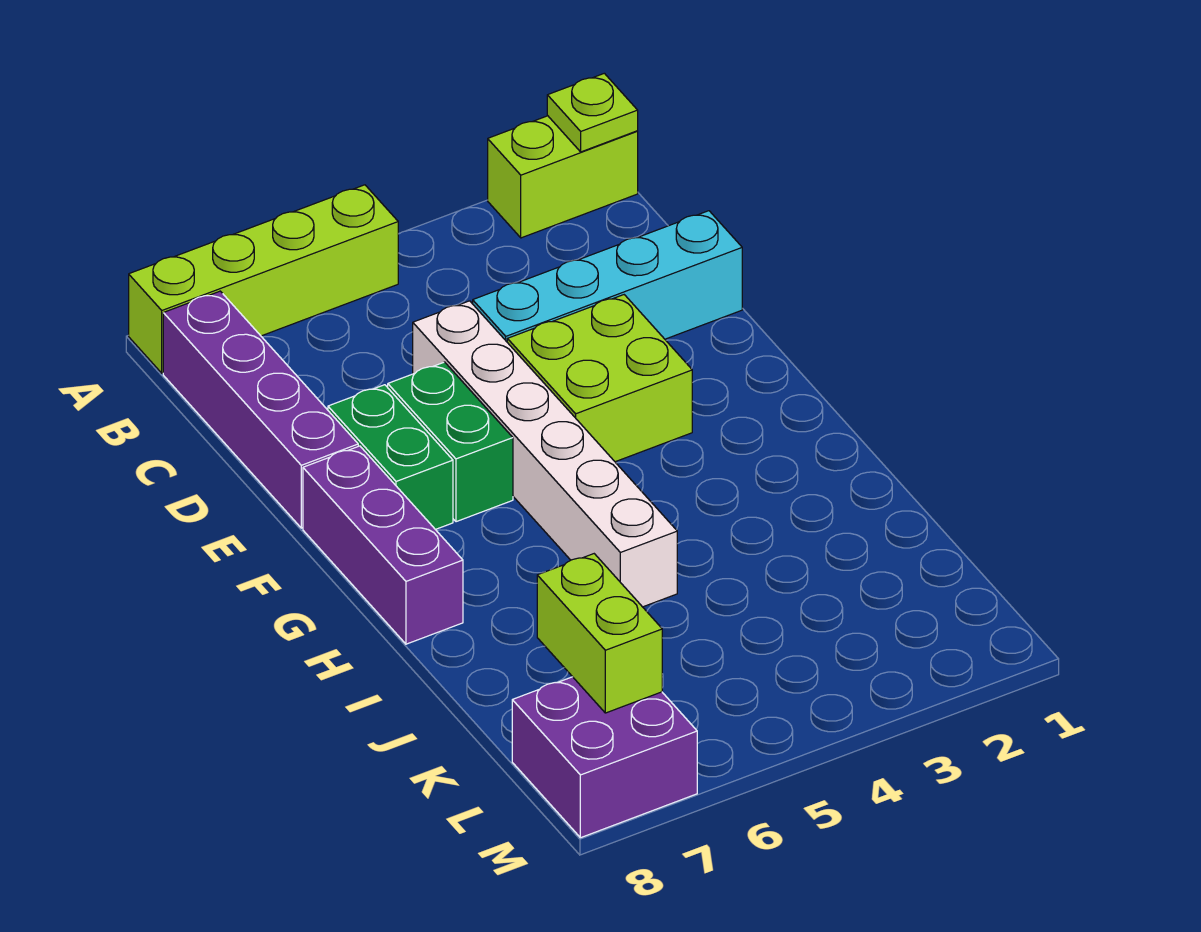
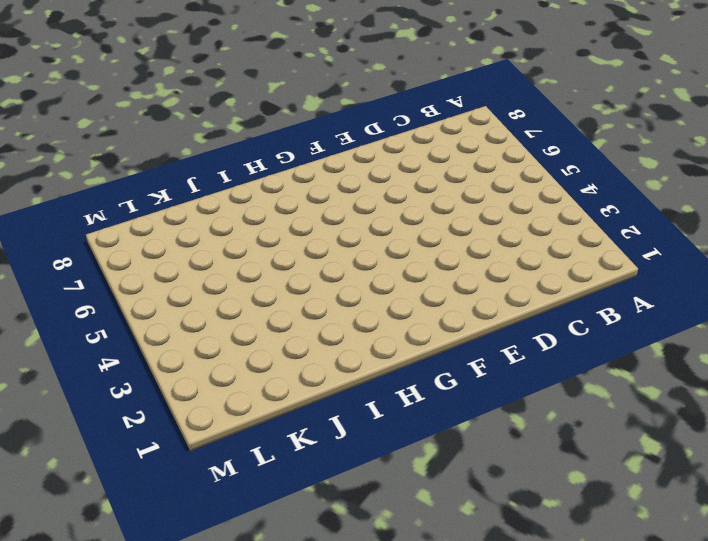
none -> lime brick A1:A2 level 1
none -> lime brick A5:A8 level 1
none -> purple brick B8:E8 level 1

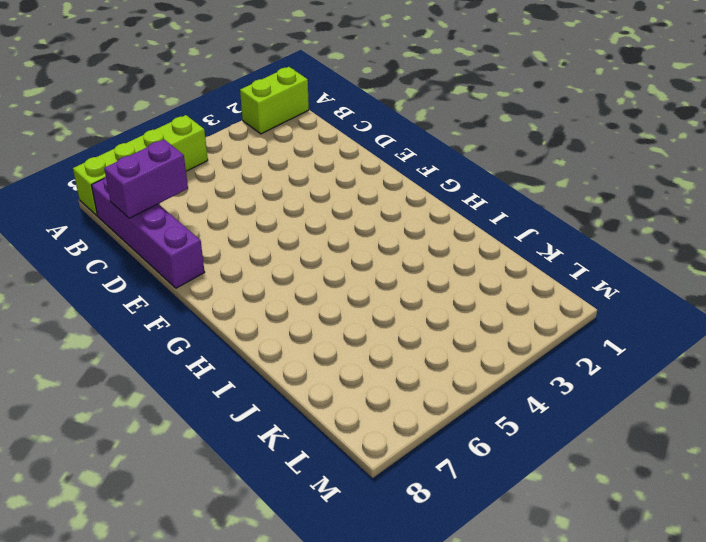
purple brick C7:C8 level 2 -> none
none -> cyan brick D1:D4 level 1
none -> white brick D5:I5 level 1
none -> lime brick E3:F4 level 1

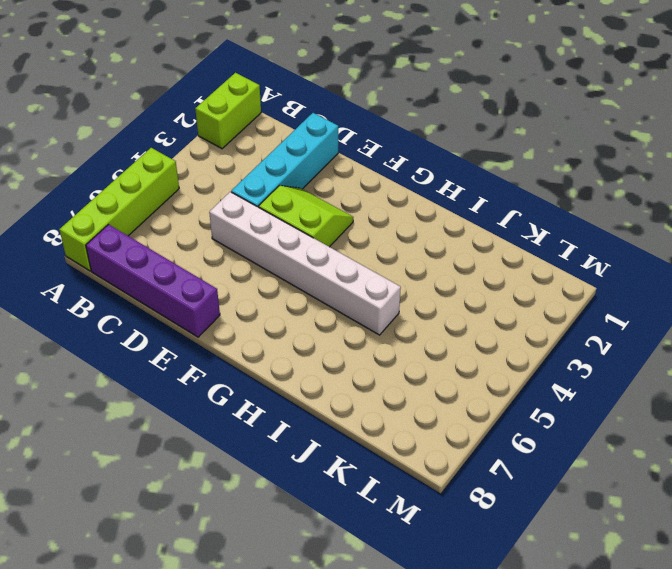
lime slope E3:F4 level 1 top 4 -> lime brick E3:F4 level 1
none -> green brick E6:F6 level 1
none -> green brick E7:F7 level 1
none -> purple brick F8:H8 level 1

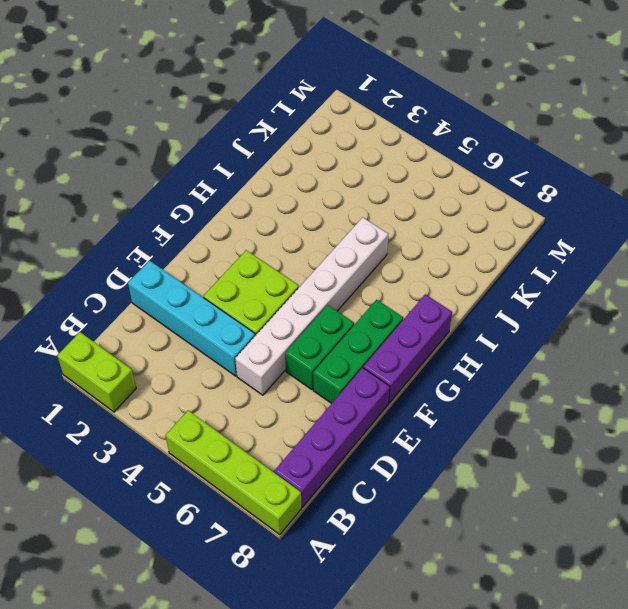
green brick E7:G7 level 1 -> green brick E7:F7 level 1
none -> purple brick L7:M8 level 1
none -> lime plate A1 level 2
none -> lime brick K7:L7 level 2

